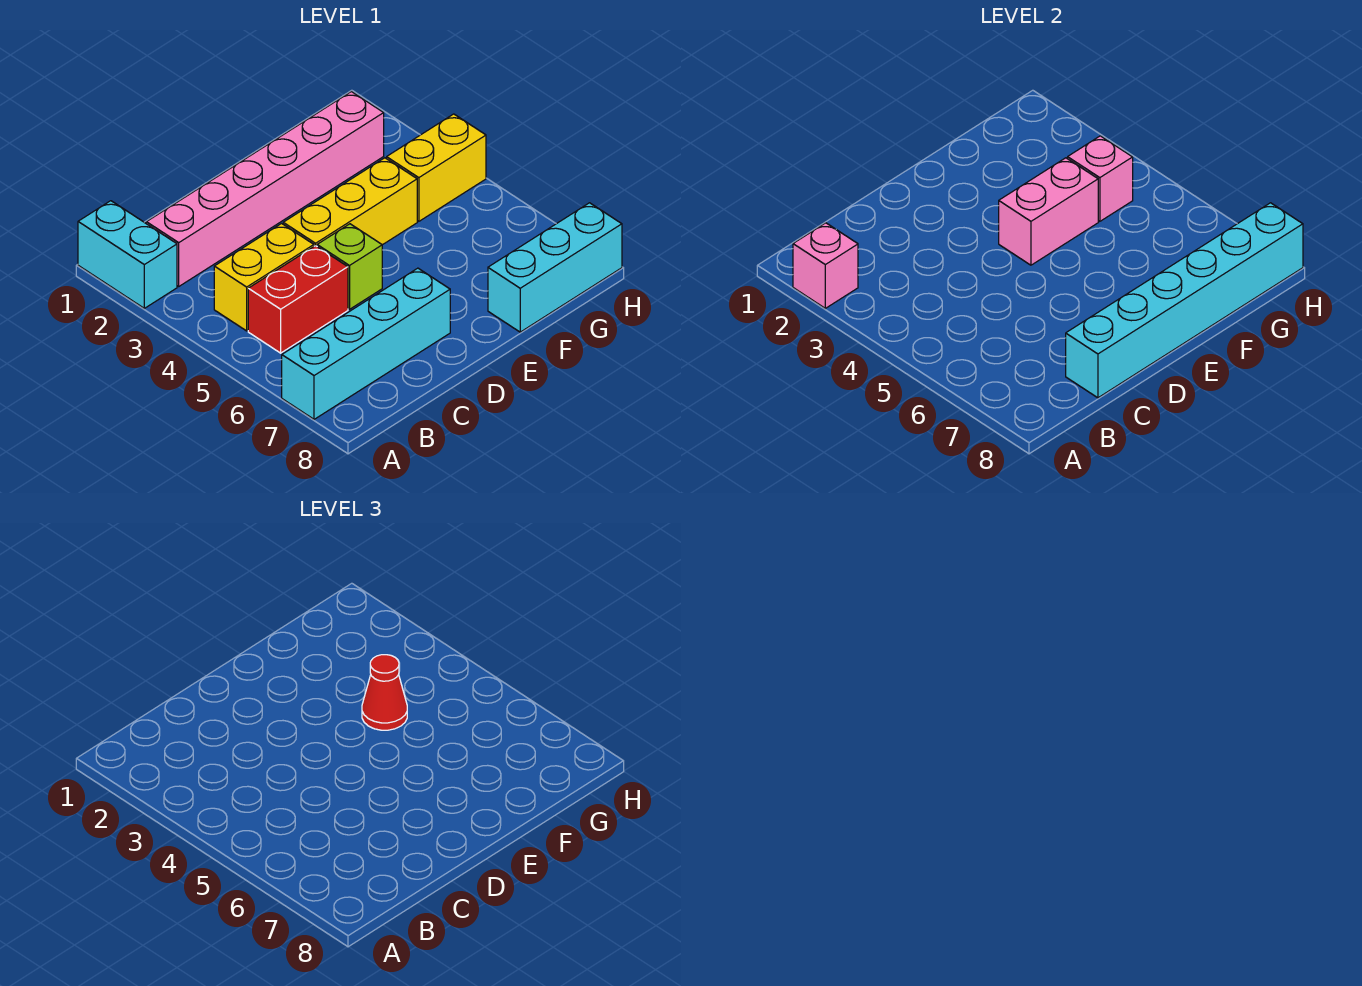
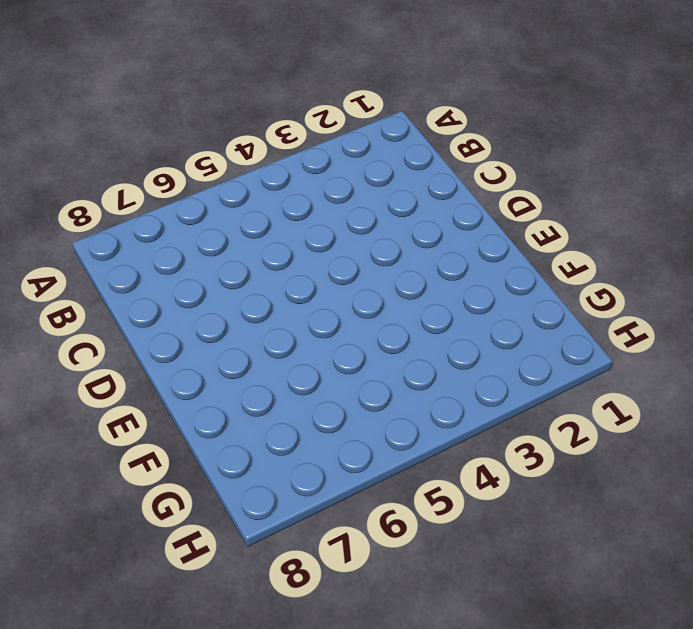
none -> cyan brick A1:A2 level 1
none -> cyan brick A7:D7 level 1
none -> pink brick B2:G2 level 1

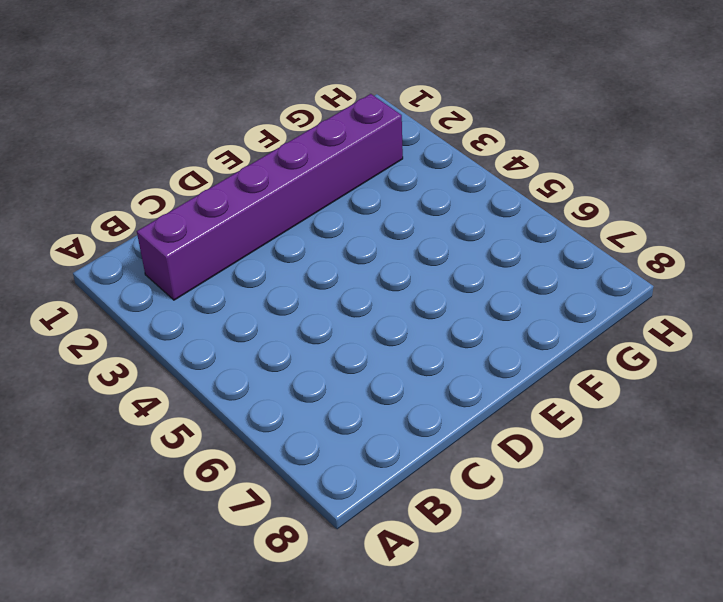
purple brick B2:G2 level 1 -> pink brick B2:G2 level 1
none -> cyan brick A1:A2 level 1
none -> cyan brick A7:D7 level 1
none -> yellow brick B4:C4 level 1

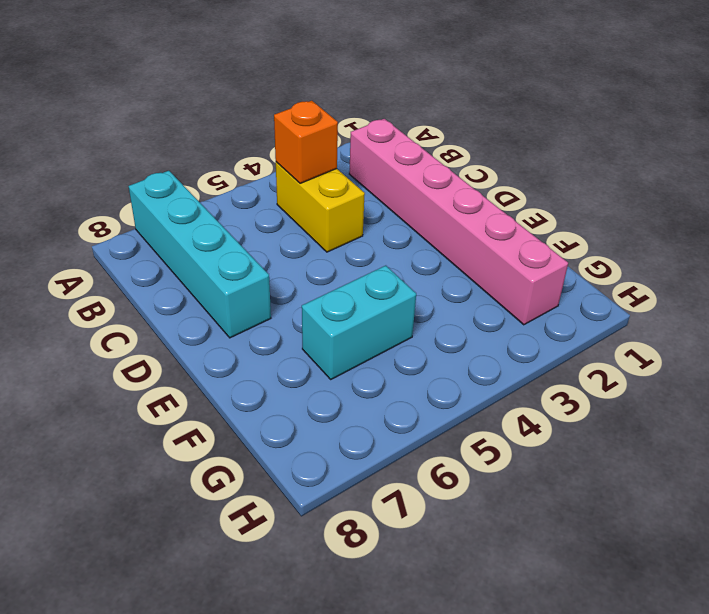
orange brick B4 level 2 -> none
cyan brick F5:F6 level 1 -> cyan brick A1:A2 level 1
none -> red brick B5:C5 level 1
none -> yellow brick D4:F4 level 1
none -> lime brick D5 level 1

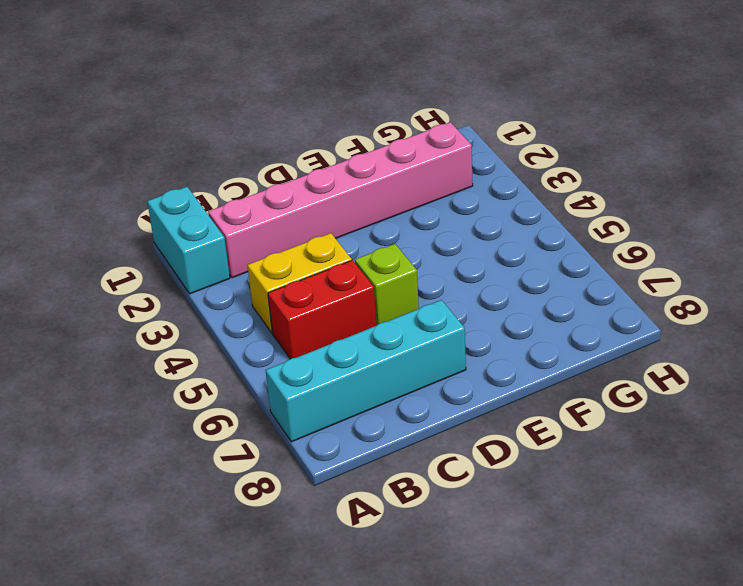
none -> yellow brick D4:F4 level 1
none -> cyan brick F8:H8 level 1
none -> yellow brick G4:H4 level 1

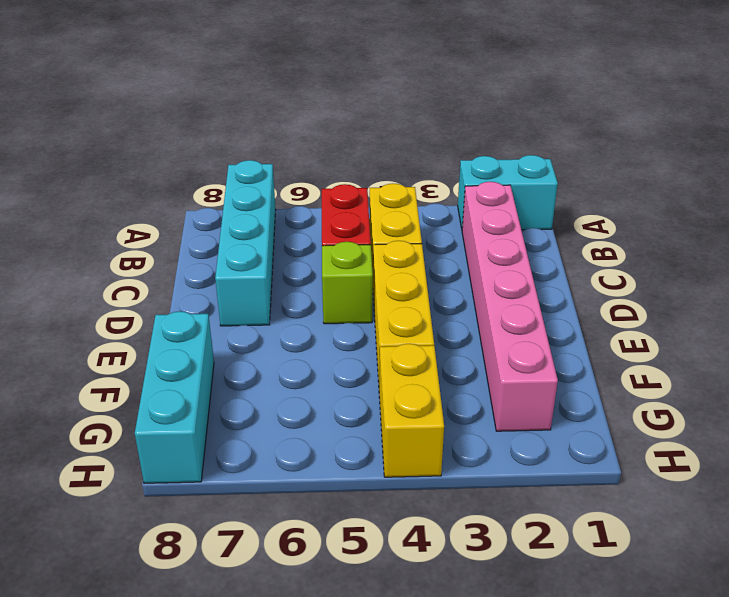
none -> pink brick A2 level 2
none -> cyan brick C8:H8 level 2
none -> pink brick E4:F4 level 2

